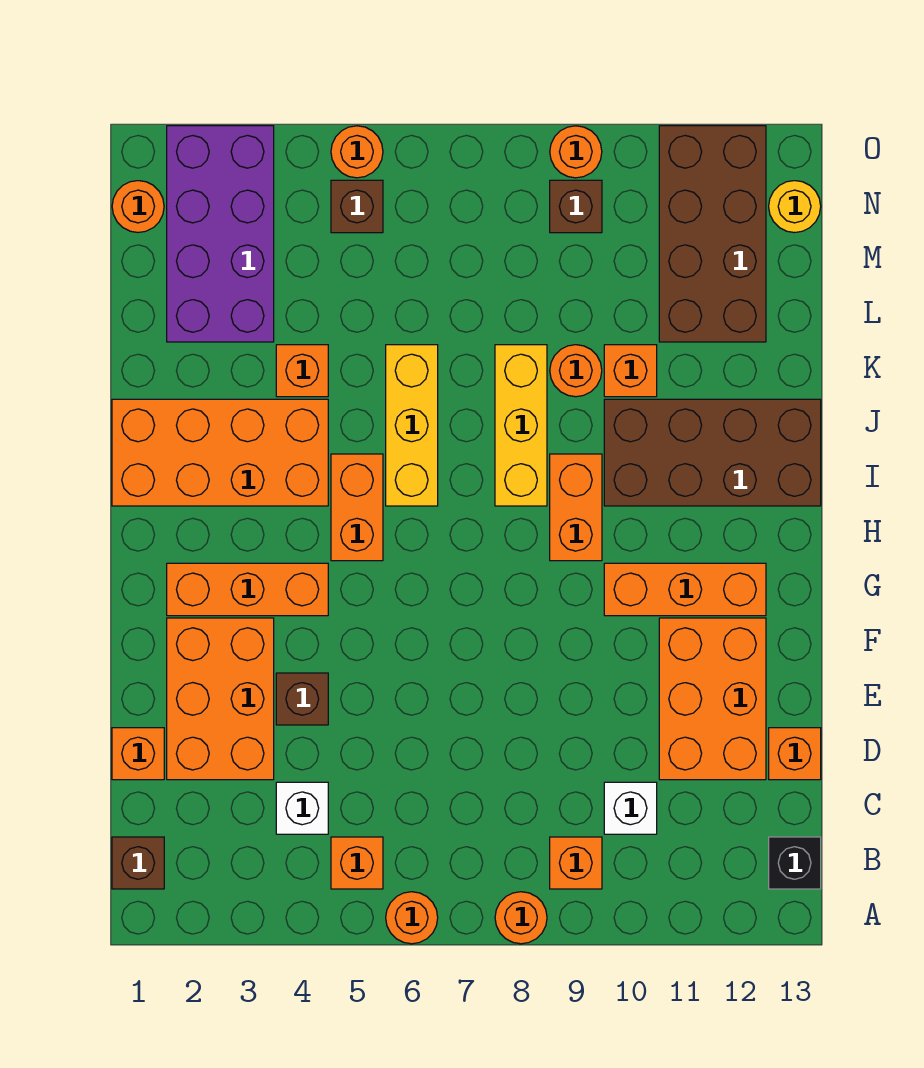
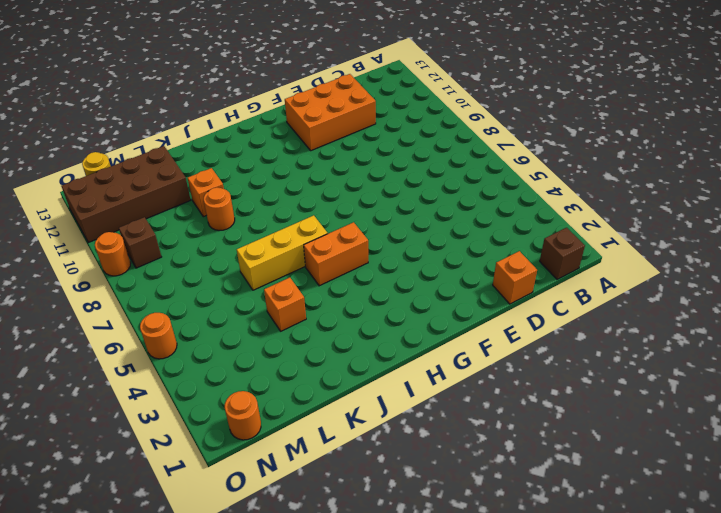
none -> orange round brick A6 level 1
none -> orange round brick A8 level 1
none -> orange brick B5 level 1
none -> orange brick B9 level 1

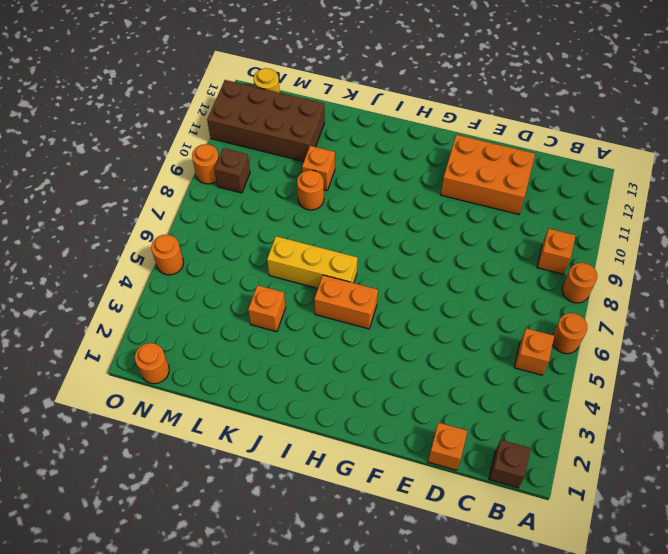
none -> black brick B13 level 1
none -> white brick C4 level 1
none -> white brick C10 level 1
none -> orange brick D2:F3 level 1

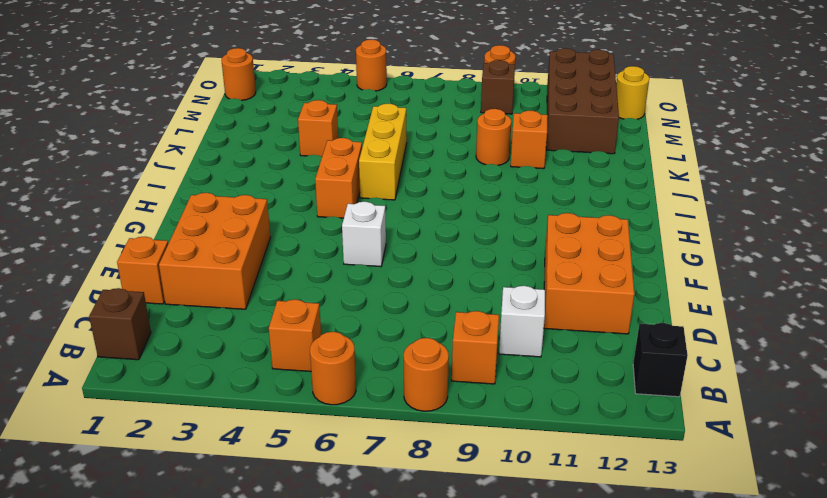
white brick F6 level 1 -> white brick C4 level 1
none -> orange brick D13 level 1
none -> brown brick E4 level 1
none -> orange brick G2:G4 level 1
none -> orange brick G10:G12 level 1

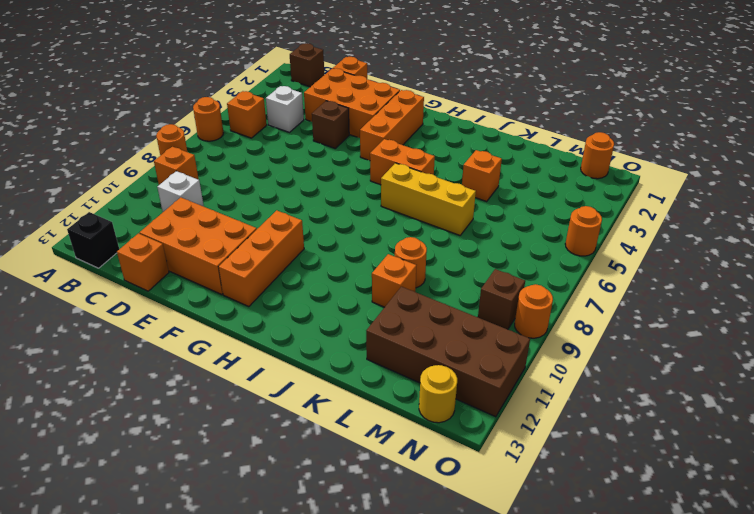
none -> orange brick H9:I9 level 1
none -> orange brick I1:J4 level 1
none -> yellow brick I8:K8 level 1
none -> brown brick I10:J13 level 1

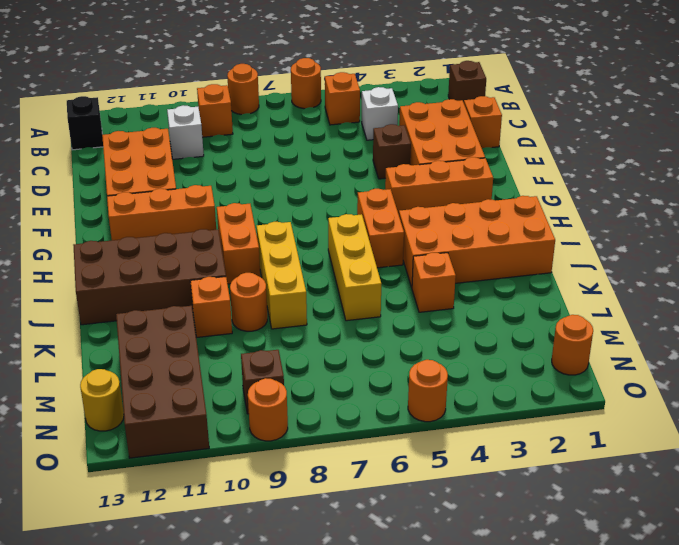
none -> orange brick D13 level 1
none -> purple brick L2:O3 level 1
none -> brown brick N5 level 1

